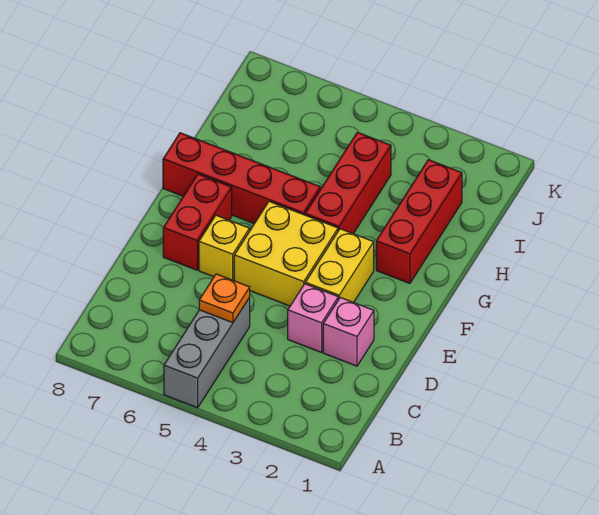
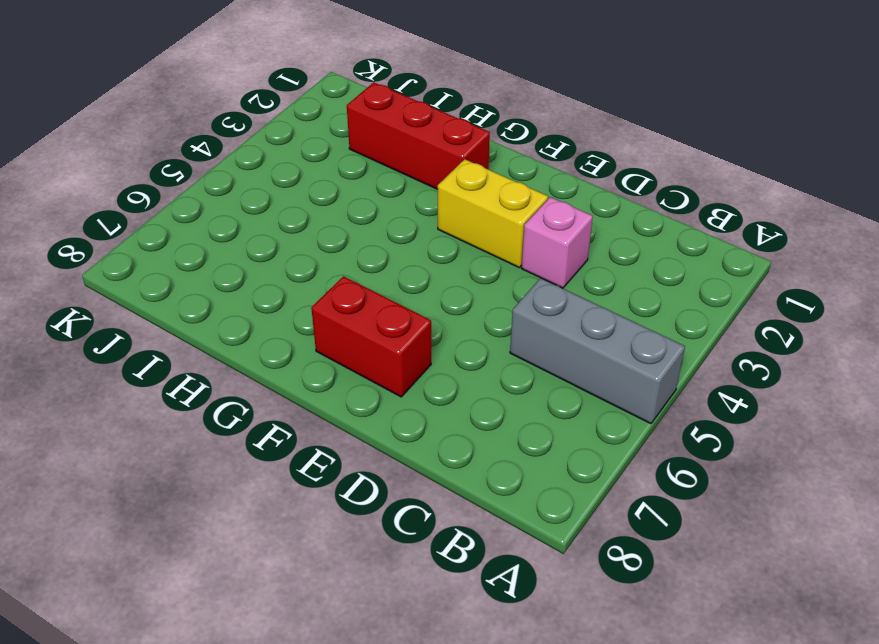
none -> pink brick D2 level 1
none -> yellow brick E4:F5 level 1

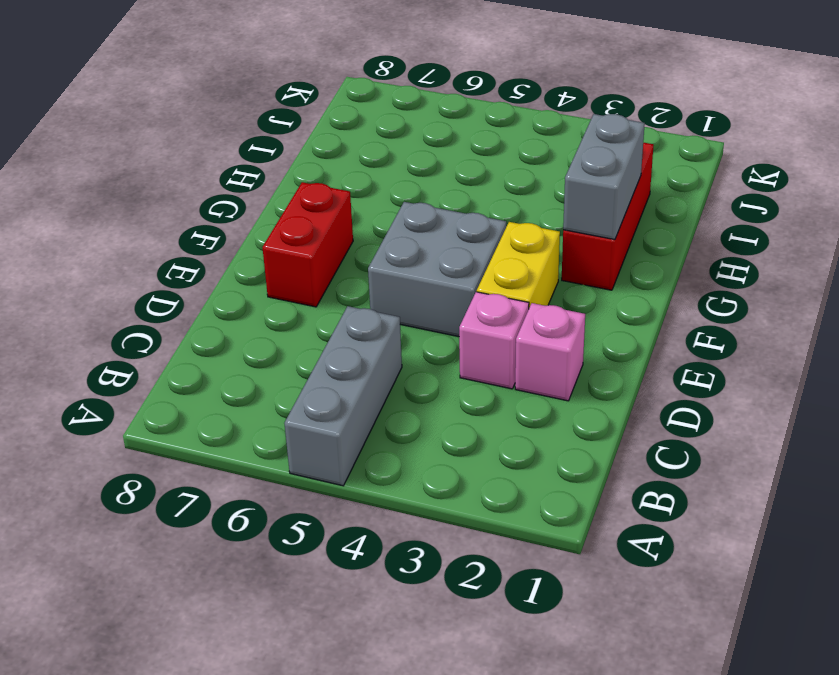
grey brick E4:F5 level 1 -> yellow brick E4:F5 level 1
grey brick G2:H2 level 2 -> none
none -> yellow brick E6 level 1
none -> red brick G4:I4 level 1

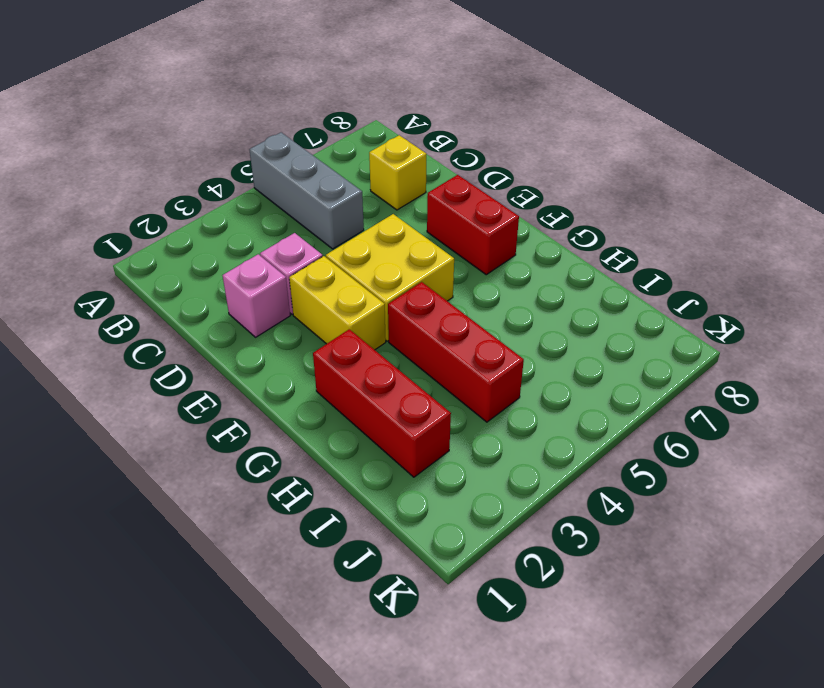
yellow brick C7 level 1 -> yellow brick E6 level 1
none -> red brick G5:G8 level 1
none -> orange plate C5 level 2

